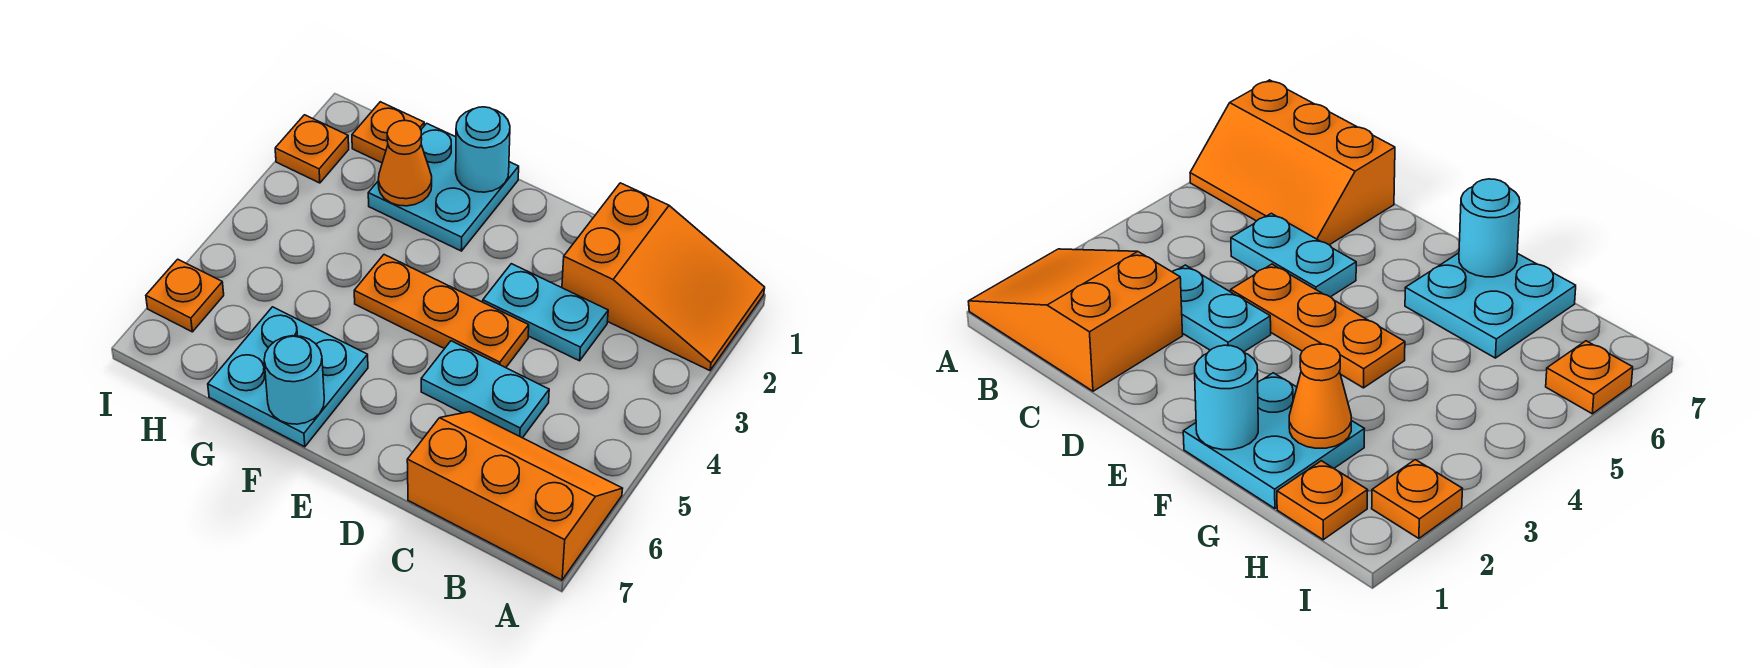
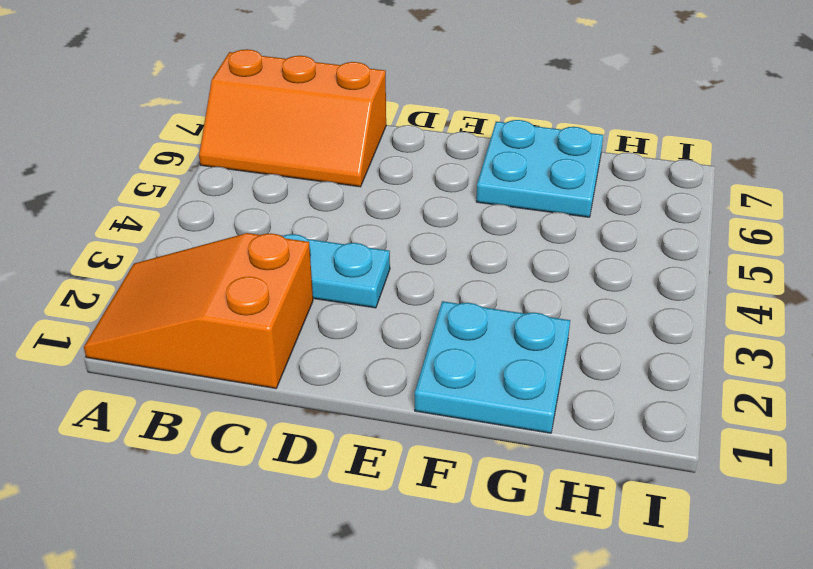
none -> cyan plate C5:D5 level 1
none -> orange plate D4:F4 level 1
none -> orange plate H1 level 1

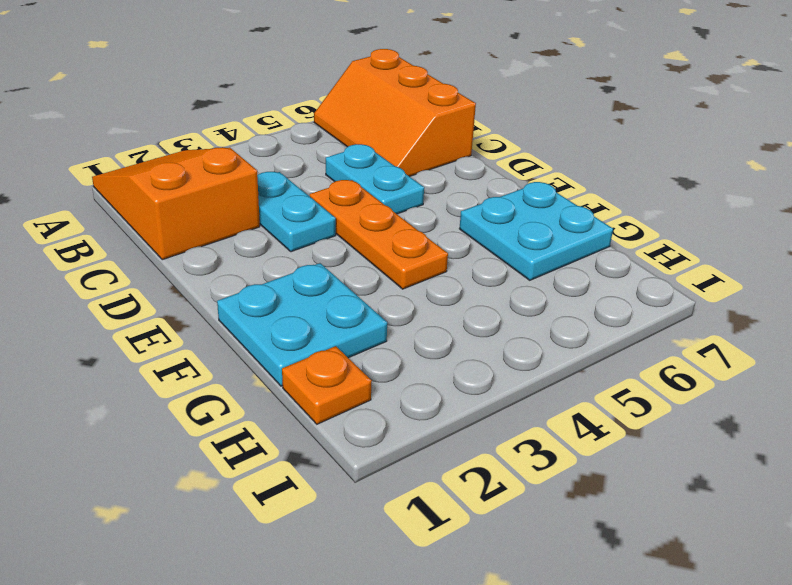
none -> orange plate I2 level 1
none -> orange plate I6 level 1
none -> cyan round brick F1 level 2

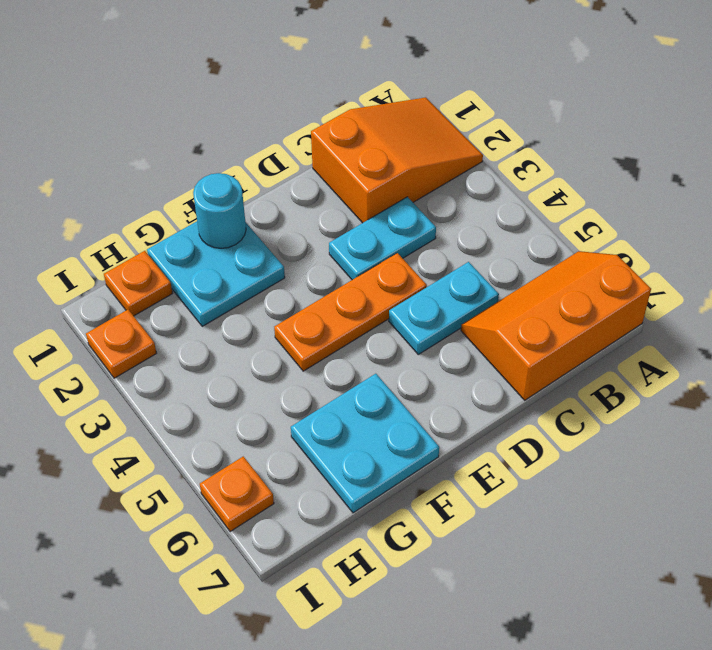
none -> cyan round brick F7 level 2
none -> orange cone G2 level 2

